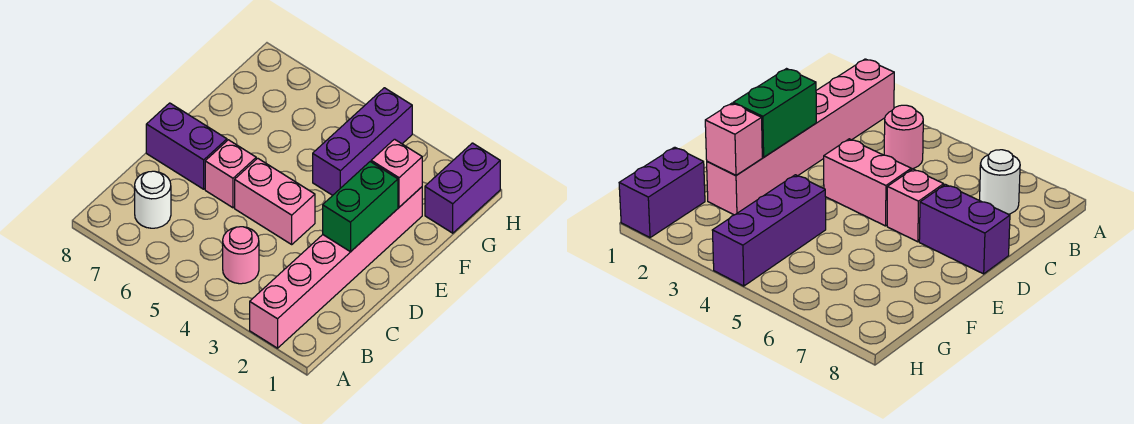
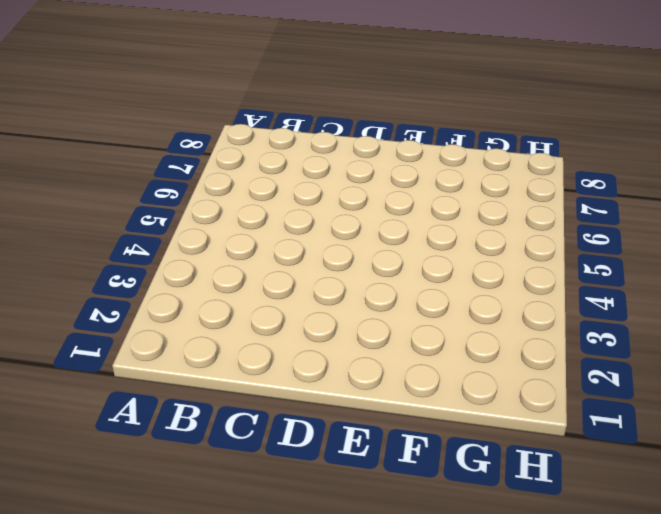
none -> pink brick A2:F2 level 1
none -> pink round brick B4 level 1

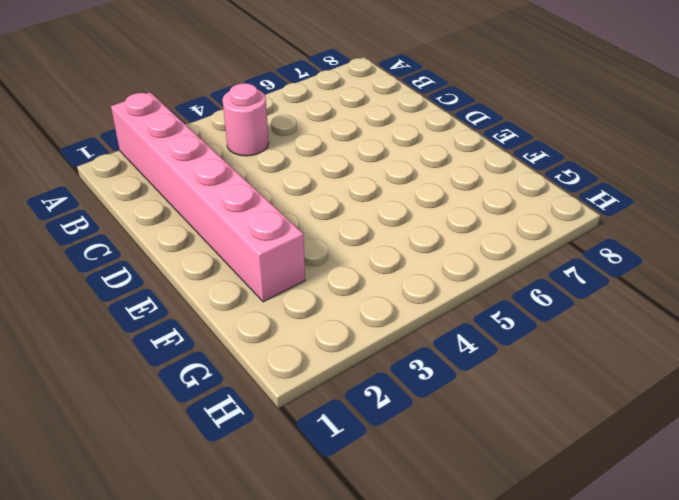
none -> white round brick B7 level 1
none -> pink brick D4:D5 level 1

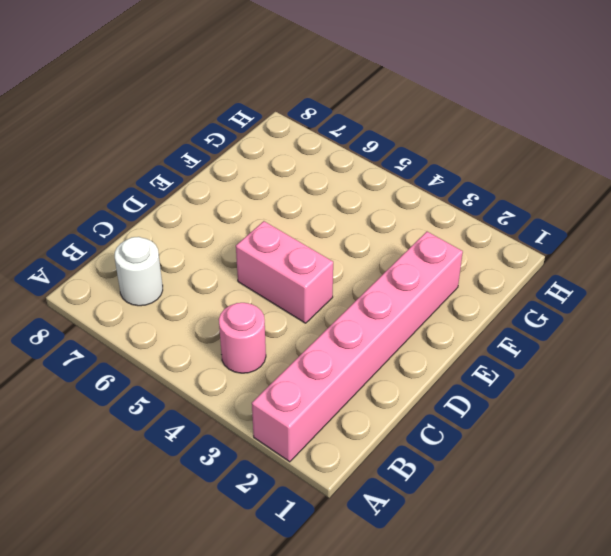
none -> pink brick D6 level 1
none -> purple brick D7:D8 level 1

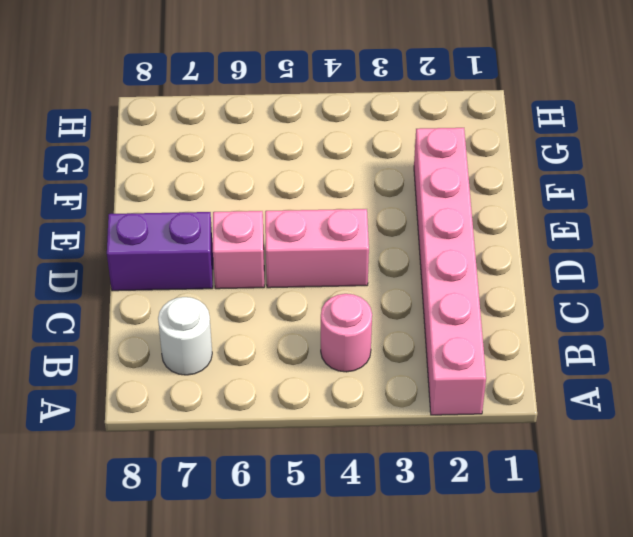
none -> purple brick F4:H4 level 1
none -> purple brick G1:H1 level 1

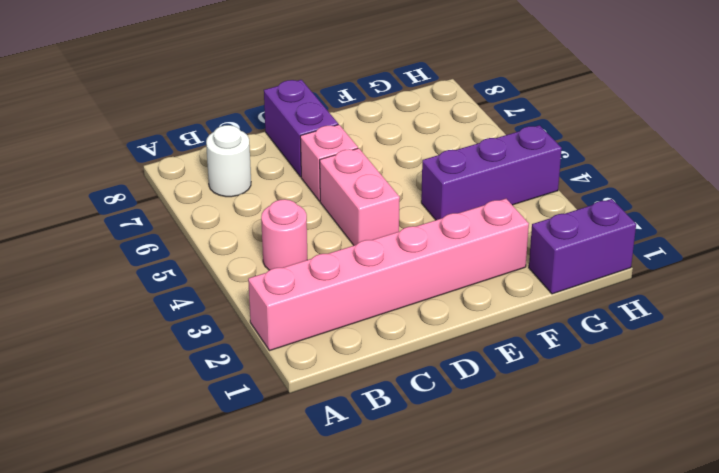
none -> green brick D2:E2 level 2
none -> pink brick F2 level 2

